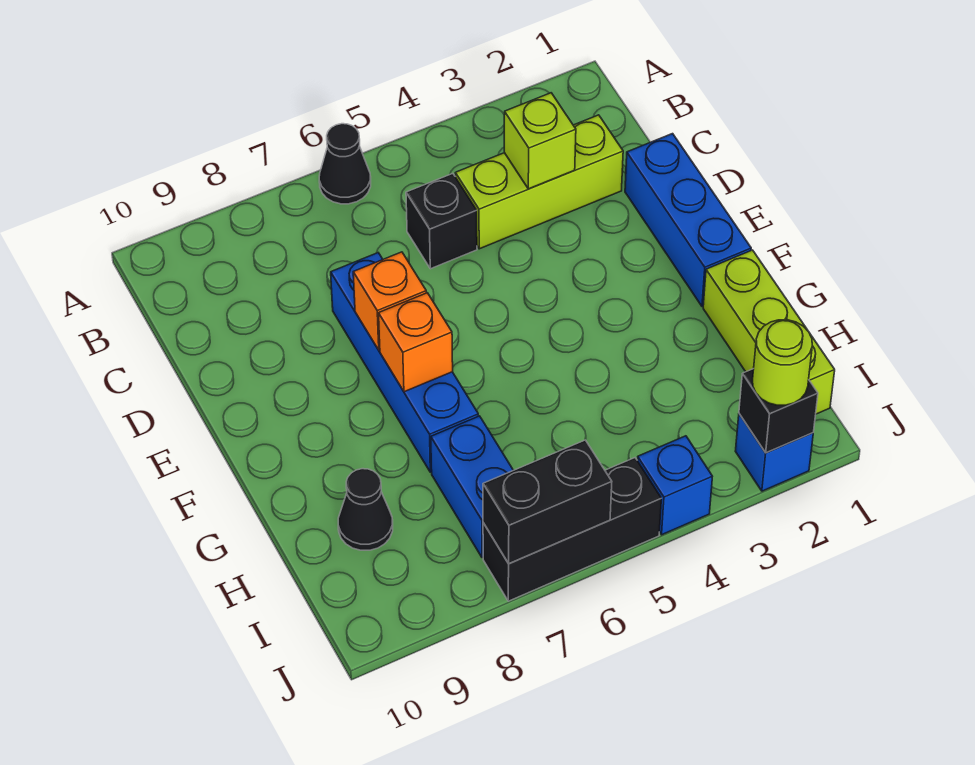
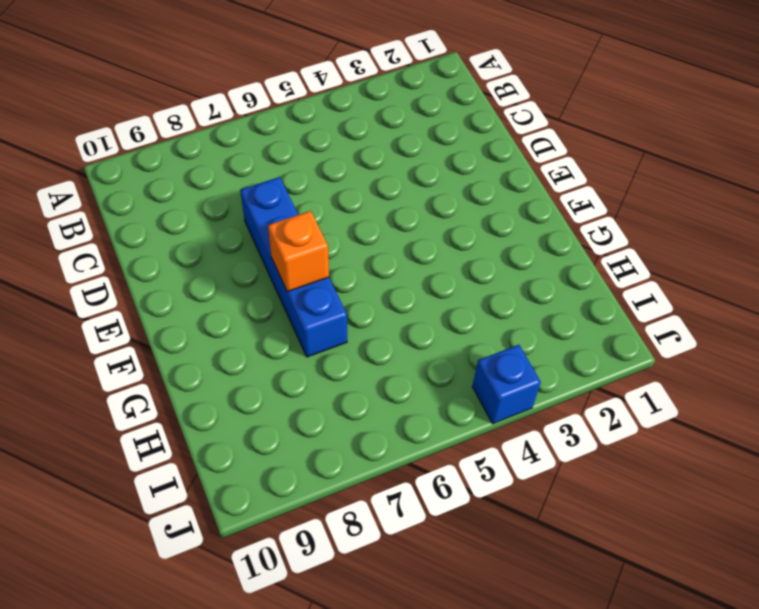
none -> black cone A6 level 1
none -> lime brick C2:C4 level 1
none -> black brick C5 level 1

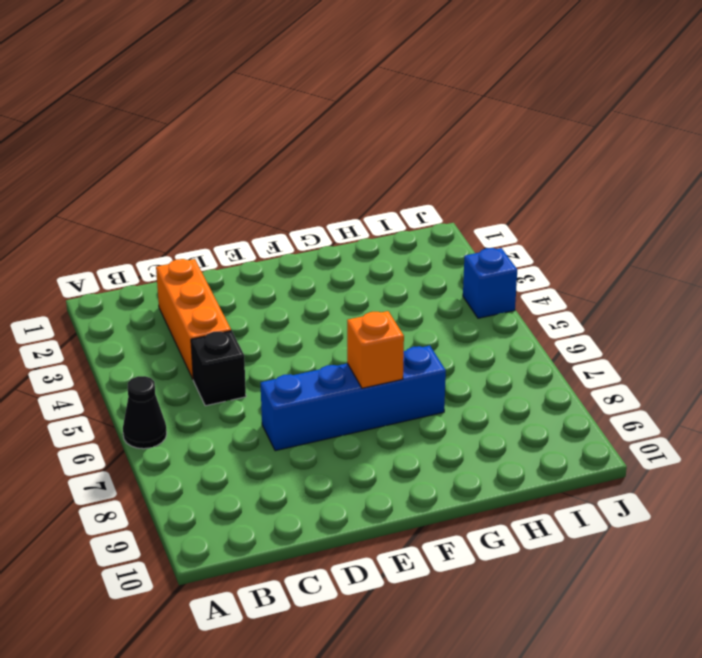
orange brick C2:C4 level 1 -> lime brick C2:C4 level 1
none -> blue brick D1:F1 level 1
none -> lime brick G1:I1 level 1
none -> blue brick H7:I7 level 1

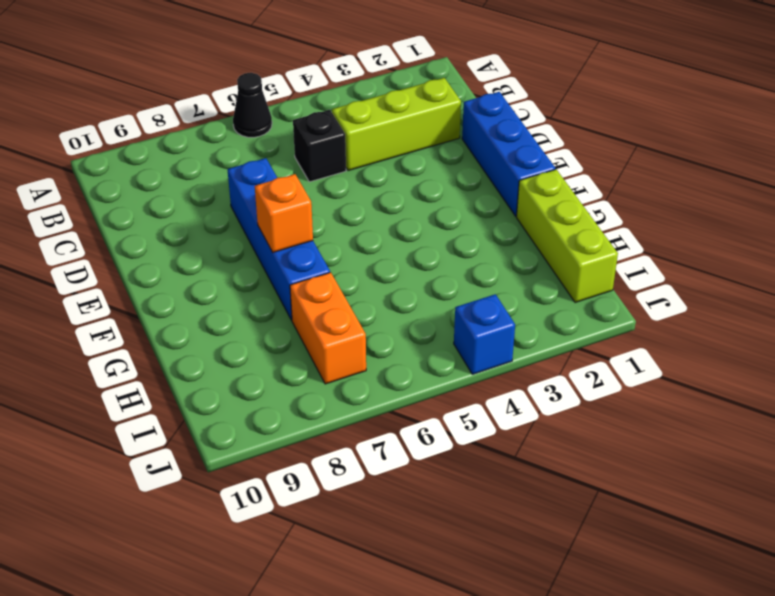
orange brick H7:I7 level 1 -> blue brick H7:I7 level 1
none -> black cone H9 level 1
none -> blue brick J2 level 1
none -> black brick J5:J7 level 1

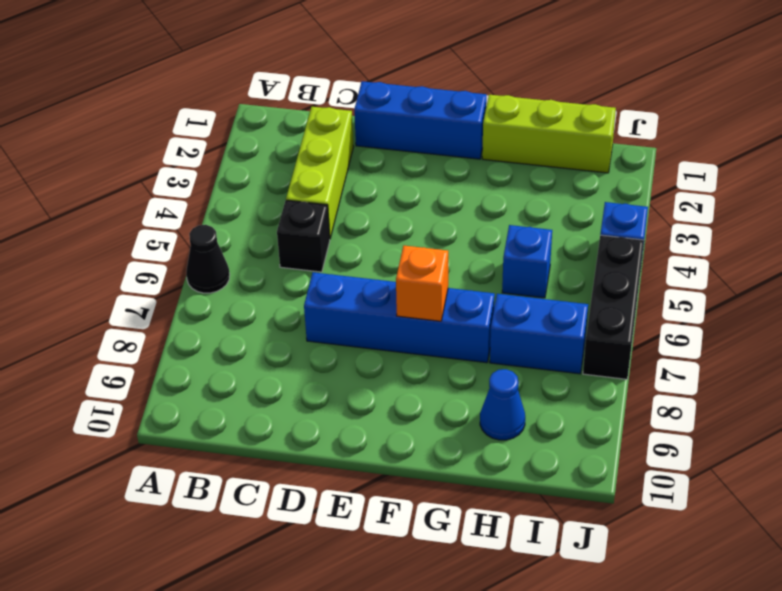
blue brick H5 level 1 -> blue brick J2 level 1
blue cone H9 level 1 -> black cone H9 level 1
none -> lime brick C3 level 2
none -> orange brick E7 level 2
none -> black brick J2 level 2

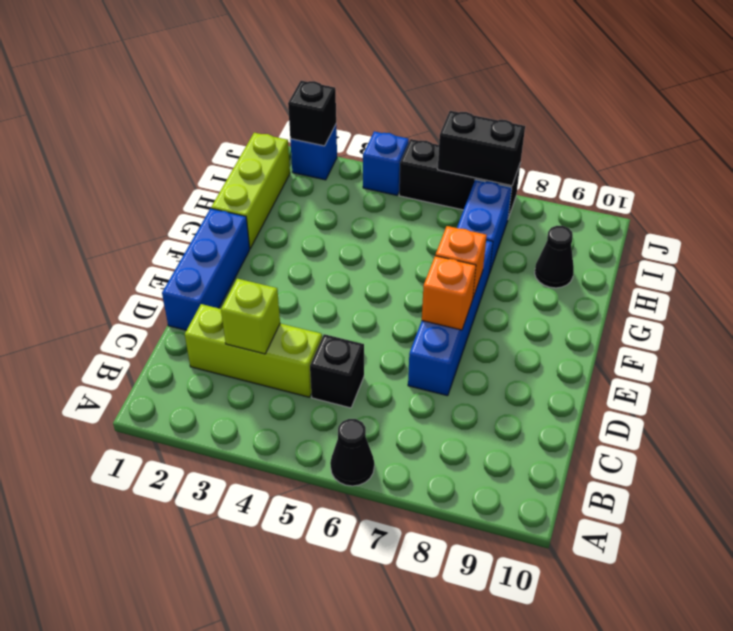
none -> lime round brick J2 level 3

